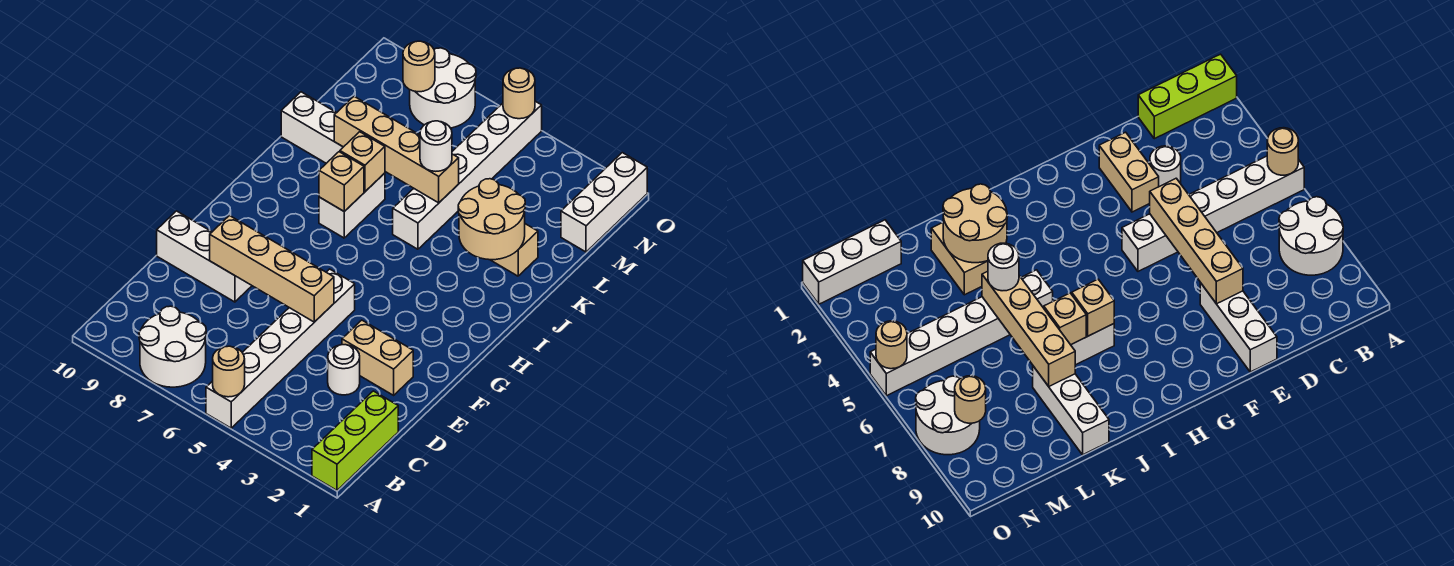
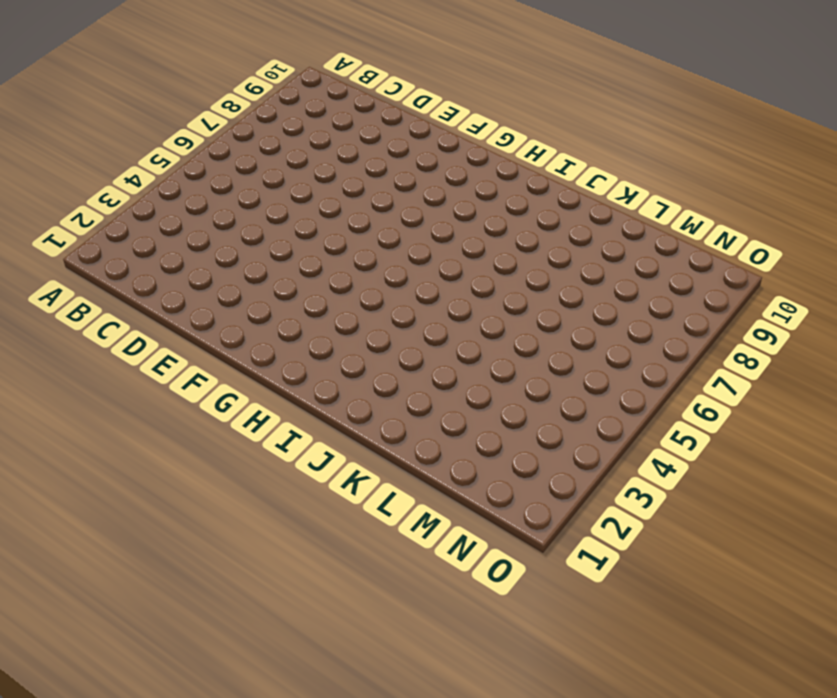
none -> lime brick A1:C1 level 1
none -> white brick A5:F5 level 1
none -> white round brick A7:B8 level 1

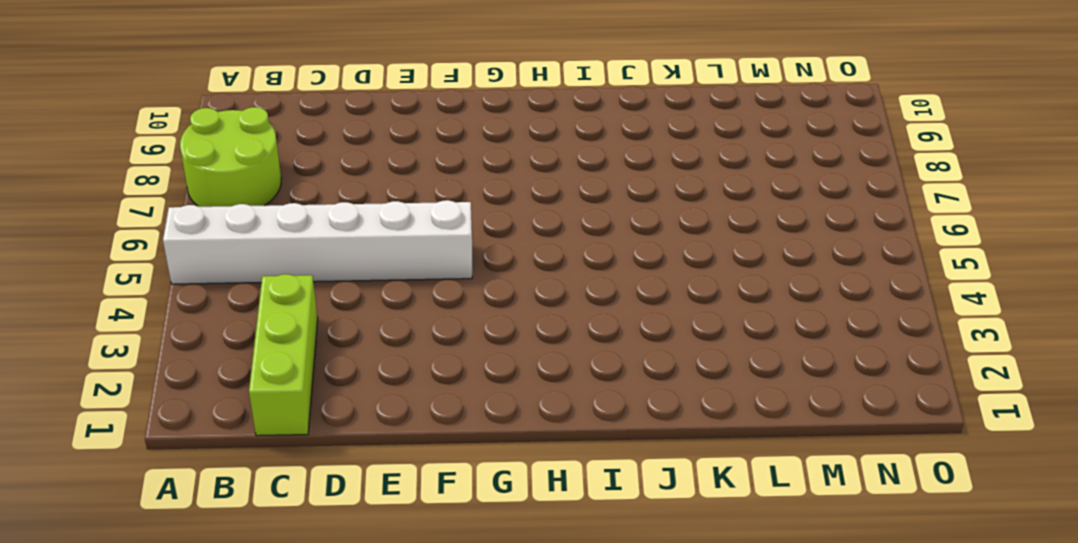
lime round brick A7:B8 level 1 -> white round brick A7:B8 level 1
lime brick C1:C3 level 1 -> lime brick A1:C1 level 1
none -> white round brick D3 level 1
none -> tan brick E2:E3 level 1
none -> white brick E8:E10 level 1

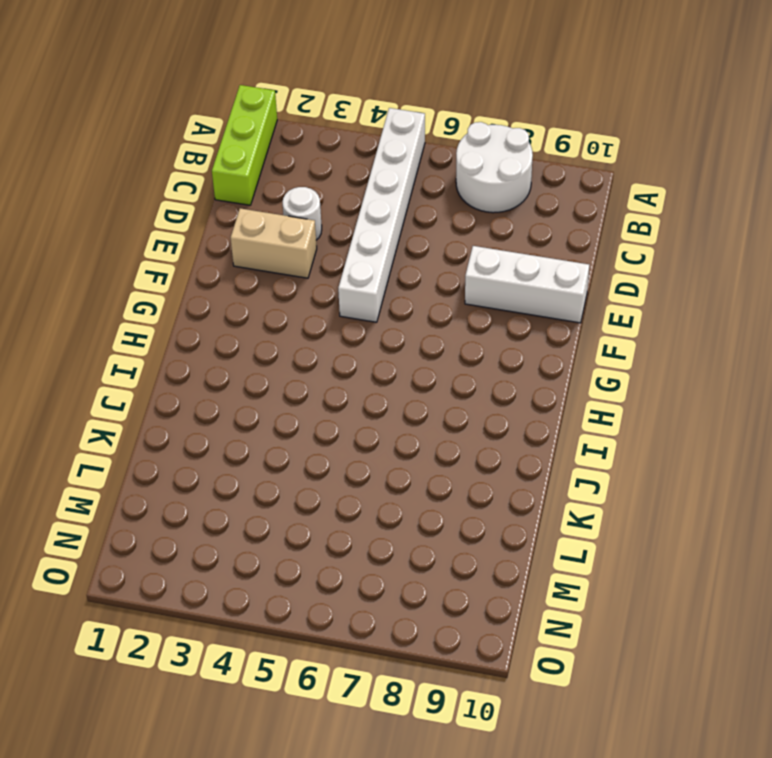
none -> white brick I7:J7 level 1
none -> white brick J5:O5 level 1
none -> tan brick K2:K3 level 1

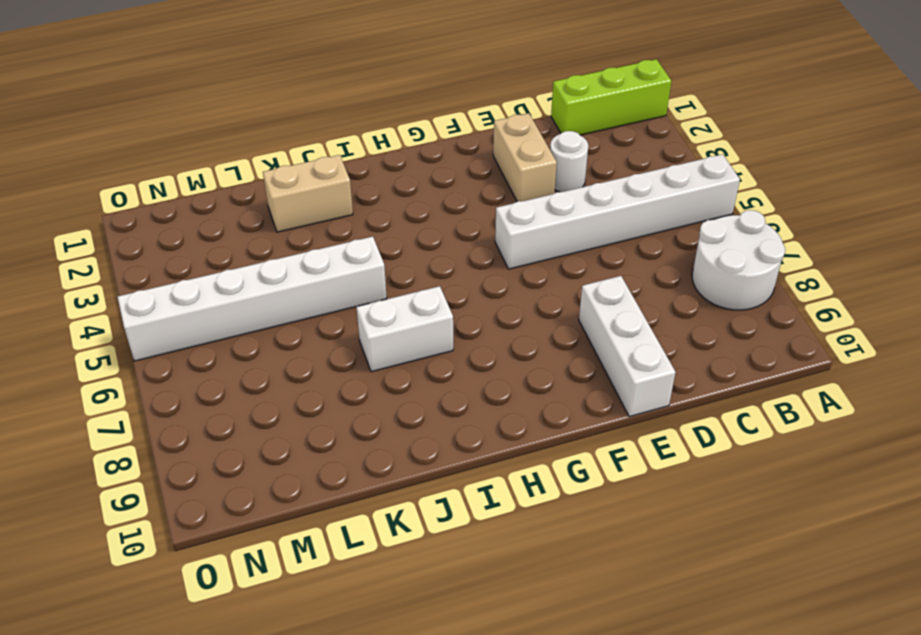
tan brick J2:K2 level 1 -> tan brick K2:K3 level 1
none -> white brick K8:K10 level 1
none -> white brick M1:O1 level 1
none -> white round brick N7:O8 level 1

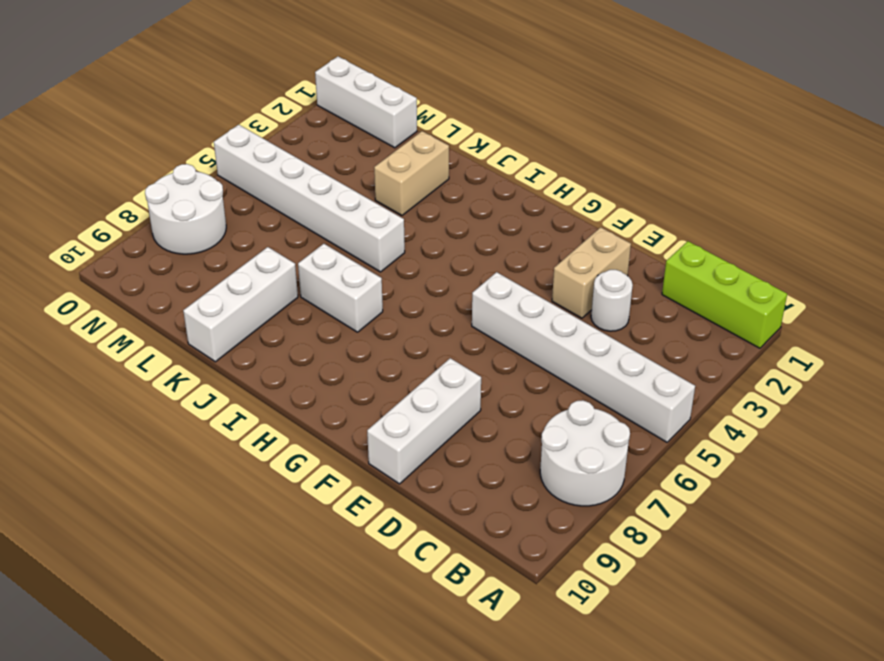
none -> tan round brick A5 level 2
none -> tan brick E5:E8 level 2
none -> tan brick I7 level 2

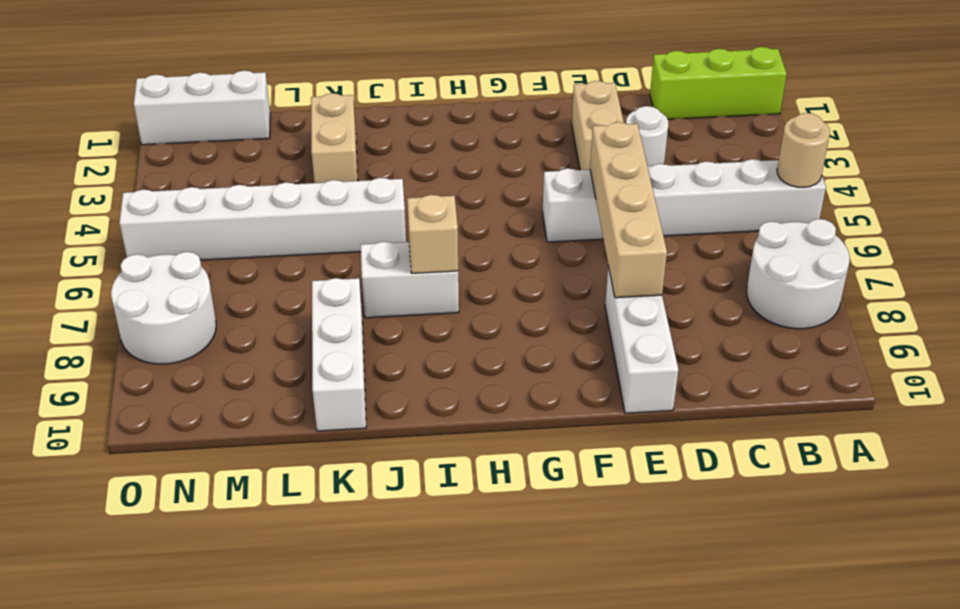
none -> tan round brick J2:K3 level 2
none -> tan brick J7 level 2
none -> tan brick K5:K8 level 2

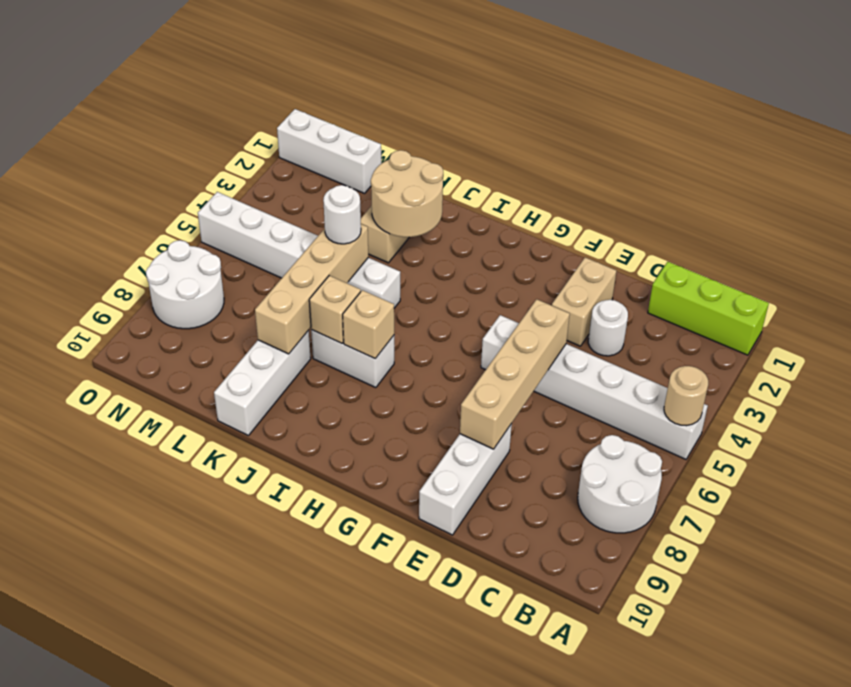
none -> tan round brick N8 level 2
none -> tan round brick O5 level 2

